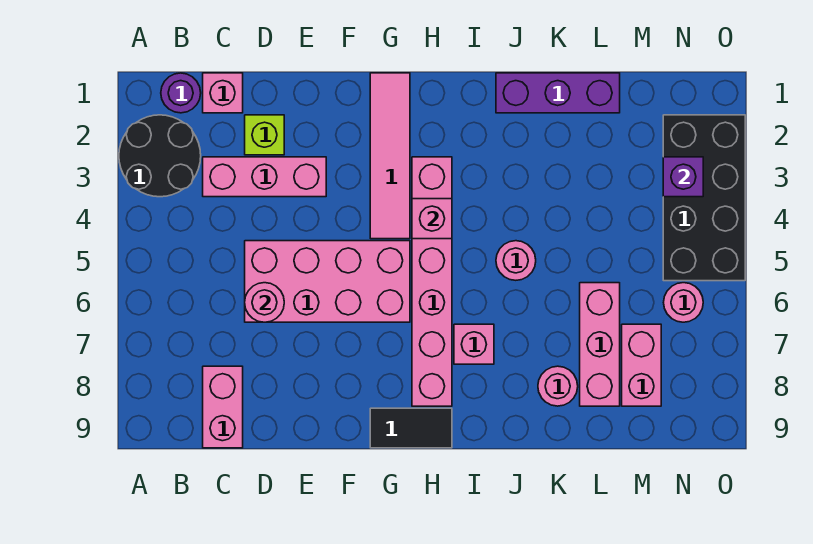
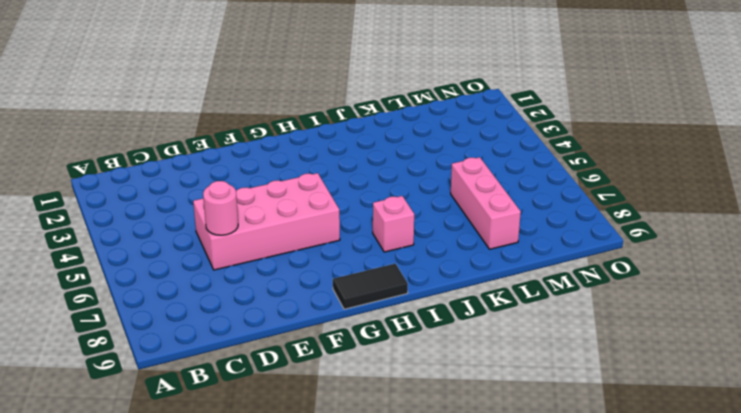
none -> black round brick A2:B3 level 1
none -> purple round brick B1 level 1
none -> pink brick C1 level 1

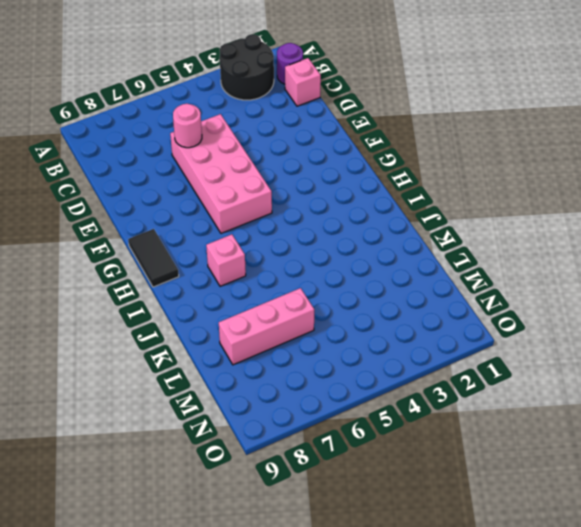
none -> pink brick C3:E3 level 1
none -> pink brick C8:C9 level 1
none -> lime brick D2 level 1

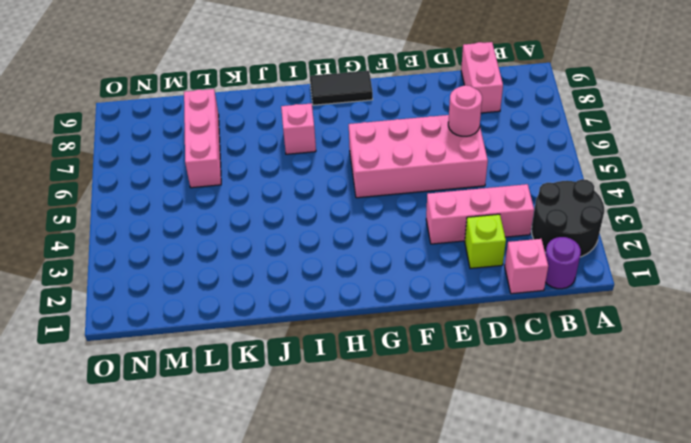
none -> pink tile G1:G4 level 1
none -> pink brick H3:H8 level 1
none -> purple brick J1:L1 level 1

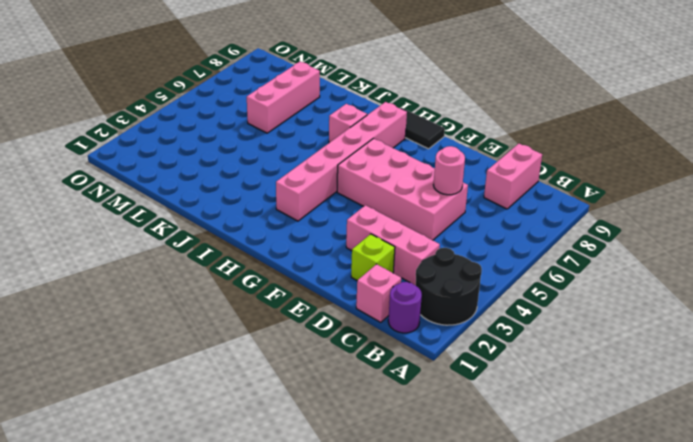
none -> pink tile G1:G4 level 1
none -> purple brick J1:L1 level 1
none -> pink round brick J5 level 1

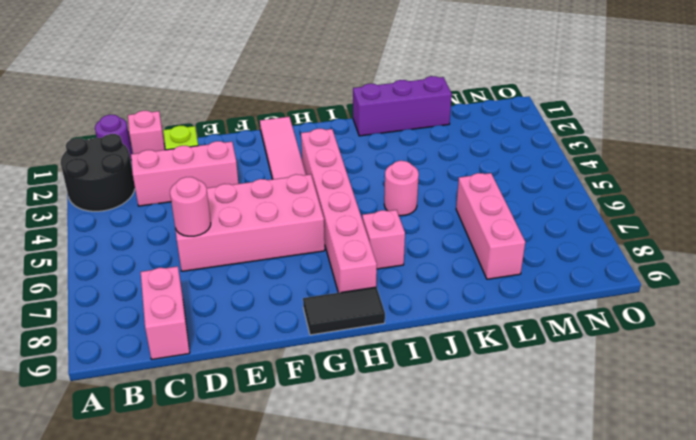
none -> pink round brick K8 level 1
none -> pink brick M7:M8 level 1
none -> black brick N2:O5 level 1

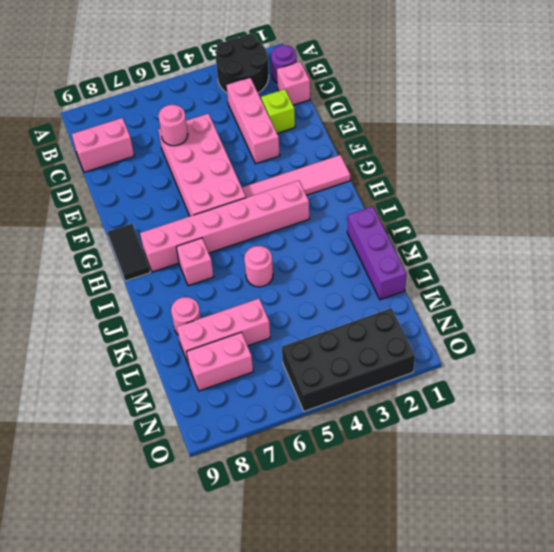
none -> pink round brick N6 level 1
none -> pink brick H4 level 2
none -> purple brick N3 level 2

